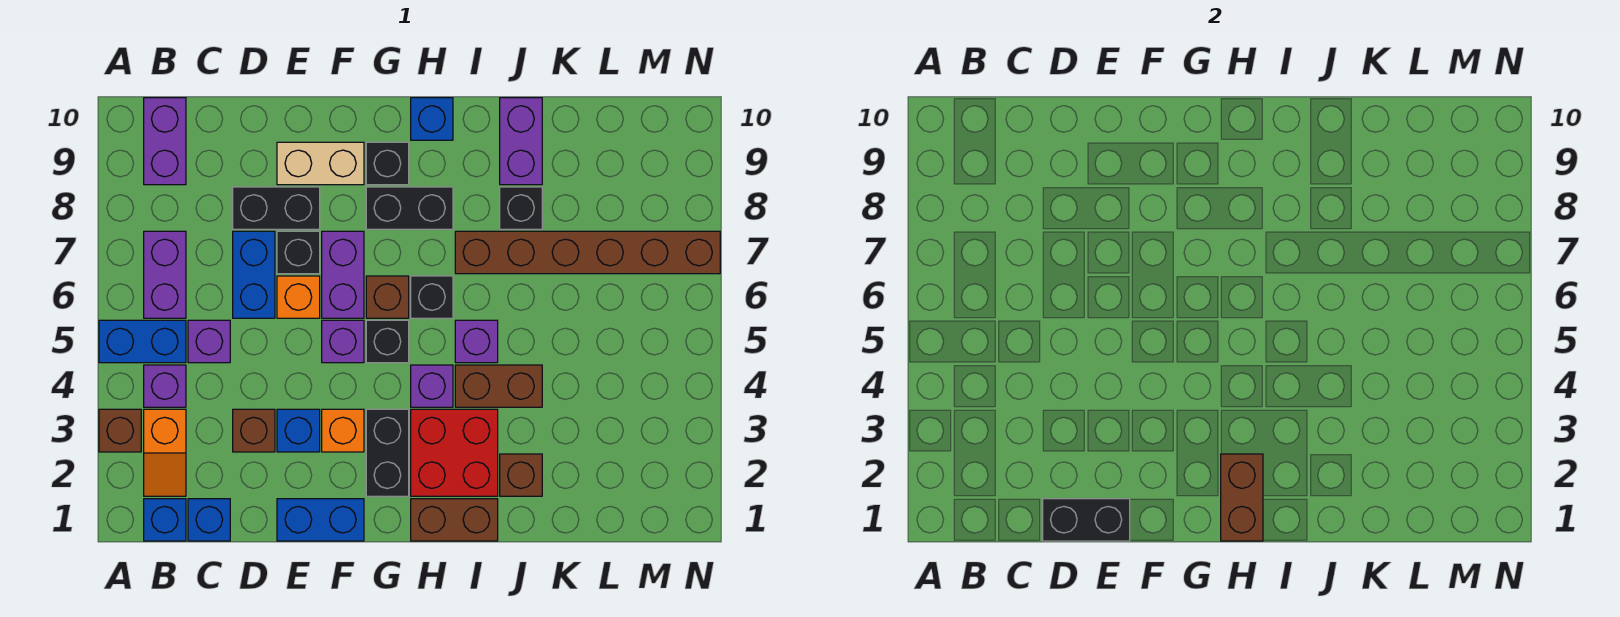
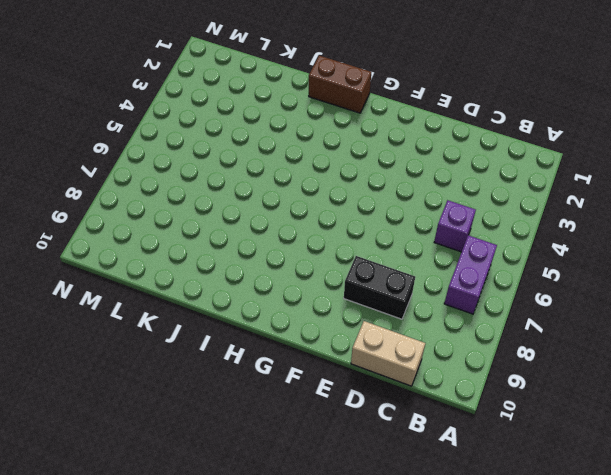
tan brick C10:D10 level 1 -> tan brick E9:F9 level 1
none -> brown brick A3 level 1
none -> blue brick A5:B5 level 1
none -> blue brick B1 level 1
none -> orange slope B2:B3 level 1 top 3

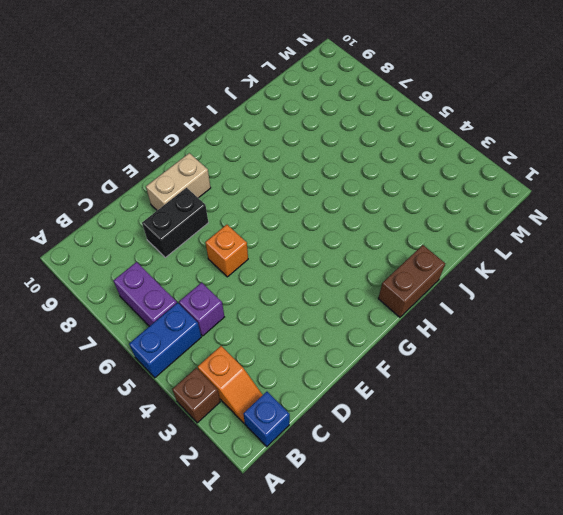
none -> purple brick B4 level 1
none -> purple brick B9:B10 level 1
none -> blue brick C1 level 1
none -> brown brick D3 level 1

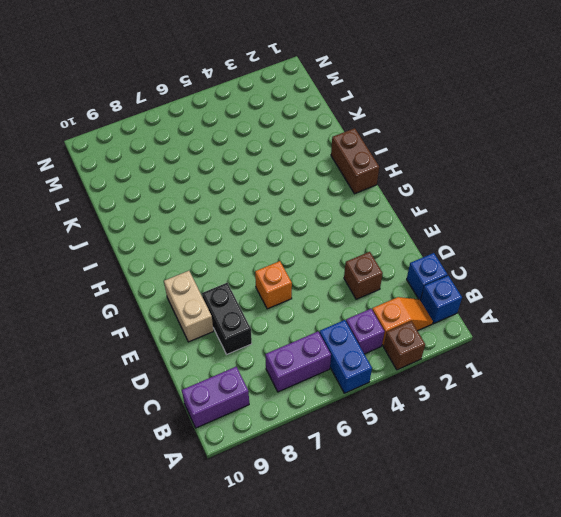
none -> purple brick C5 level 1
none -> blue brick D6:D7 level 1
none -> blue brick E1:F1 level 1
none -> blue brick E3 level 1

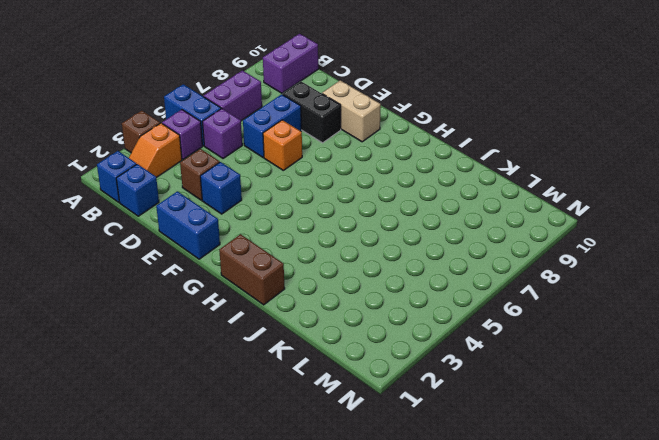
none -> black brick E7 level 1
none -> orange brick F3 level 1
none -> purple brick F5 level 1
none -> purple brick F6:F7 level 1

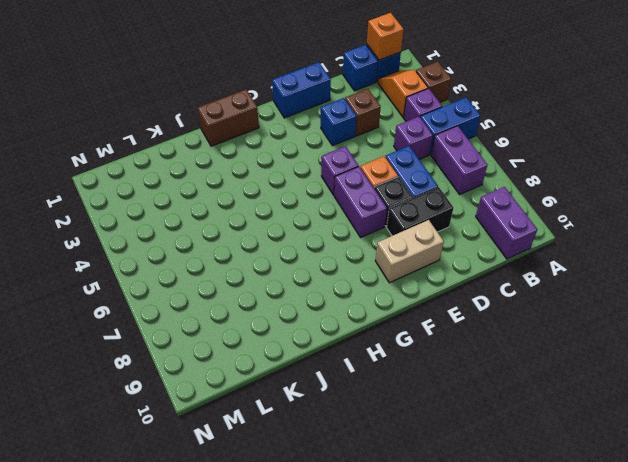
orange brick B1 level 2 -> orange brick F3 level 1
none -> black brick G2:G3 level 1
none -> black brick G5 level 1
none -> brown brick G6 level 1
none -> black brick G8:H8 level 1

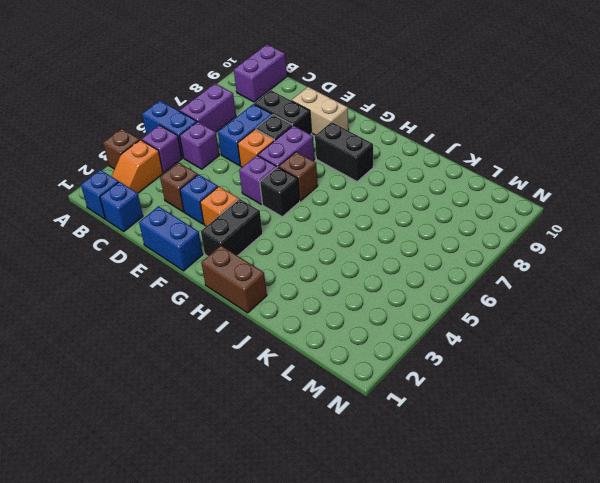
none -> black brick G9 level 1
none -> red brick H2:I3 level 1
none -> purple brick H4 level 1
none -> black brick H6 level 1

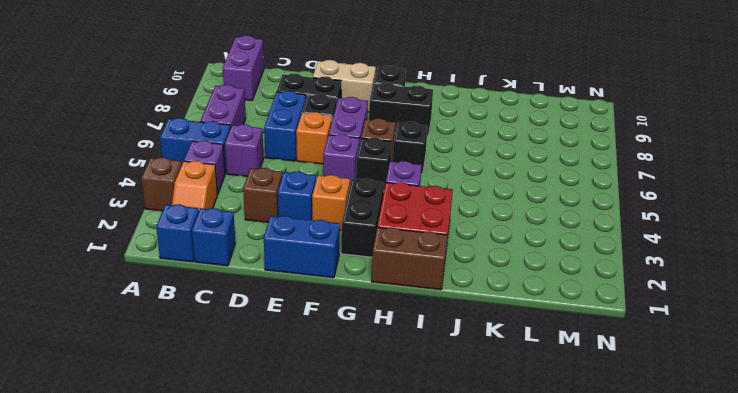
none -> blue brick H10 level 1
none -> brown brick I4:J4 level 1
none -> purple brick I5 level 1
none -> brown brick I7:N7 level 1

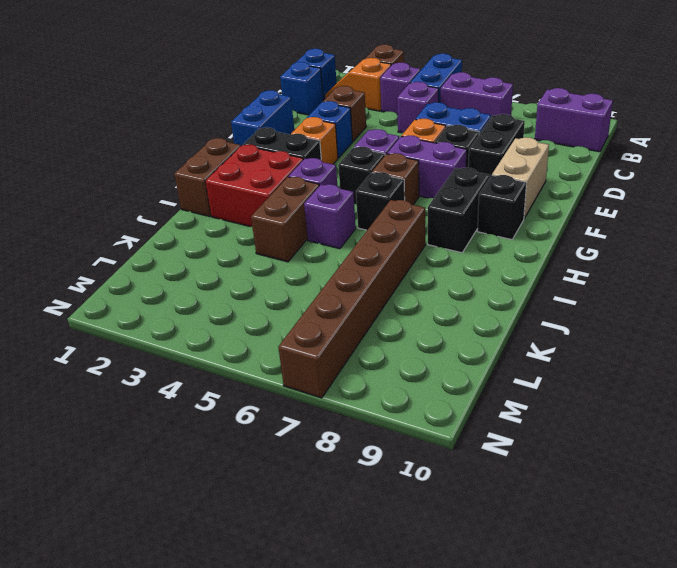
none -> blue brick H10 level 1
none -> brown brick J2 level 1
none -> black brick J8 level 1
none -> purple brick J9:J10 level 1

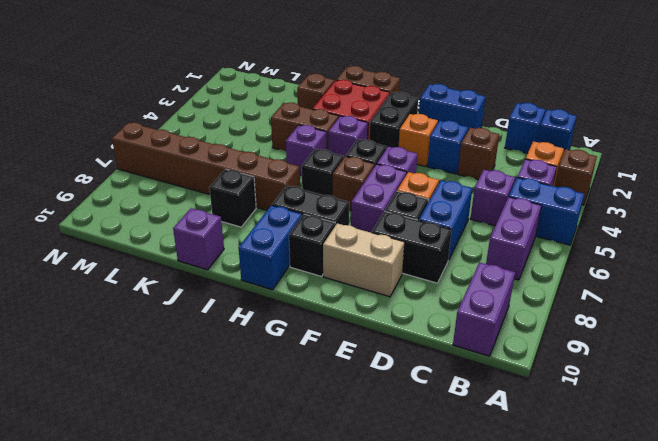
blue brick H9:H10 level 1 -> blue brick H10 level 1
purple brick J10 level 1 -> purple brick J9:J10 level 1
none -> black brick D1:E1 level 2
none -> brown brick H1:H2 level 2

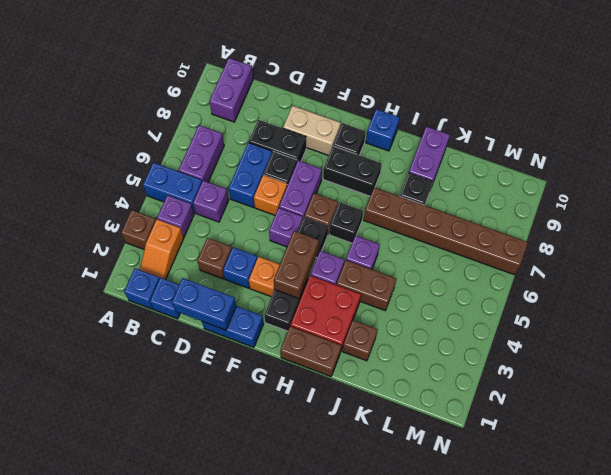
blue brick D1:E1 level 2 -> black brick D1:E1 level 2
brown brick G3:G4 level 2 -> brown brick H1:H2 level 2

